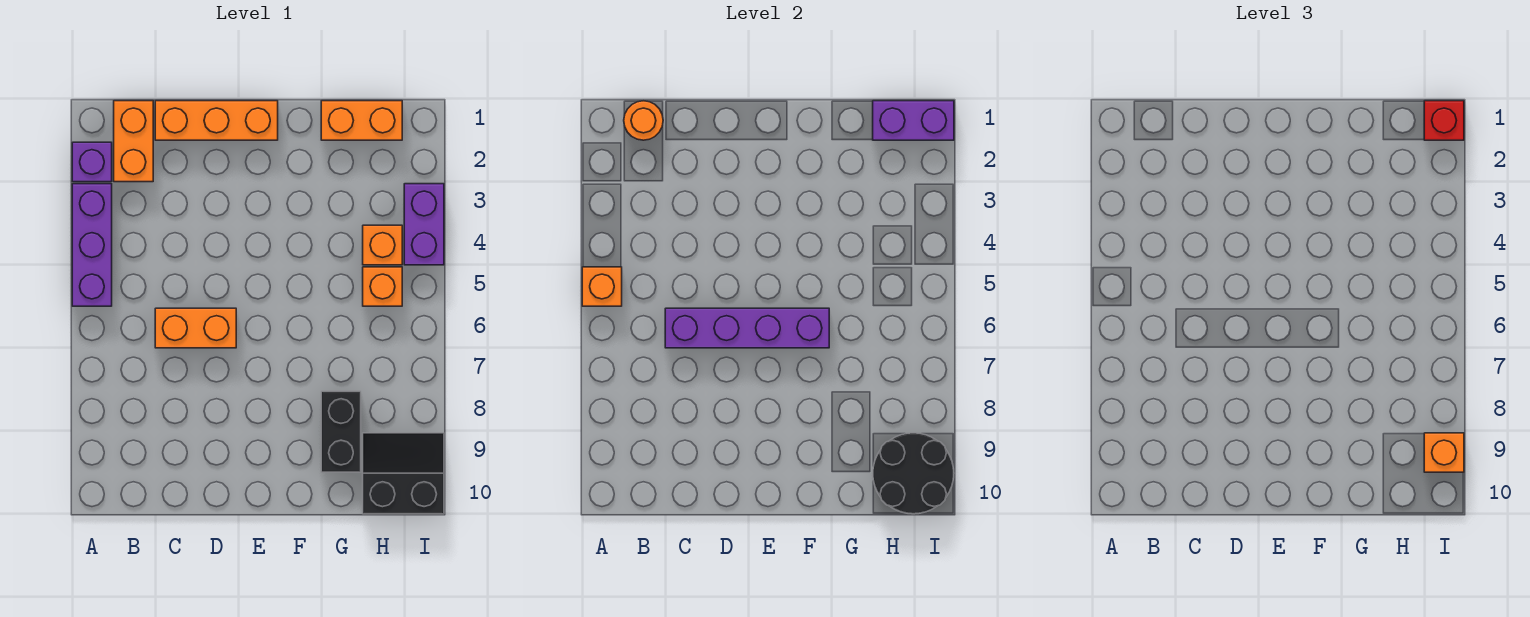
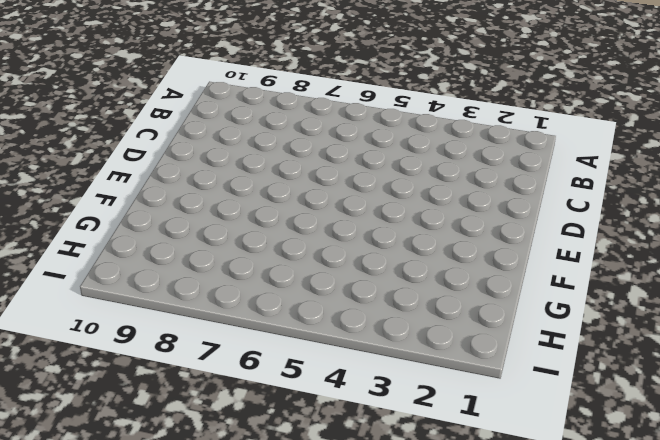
none -> purple brick A2 level 1
none -> purple brick A3:A5 level 1
none -> orange brick B1:B2 level 1

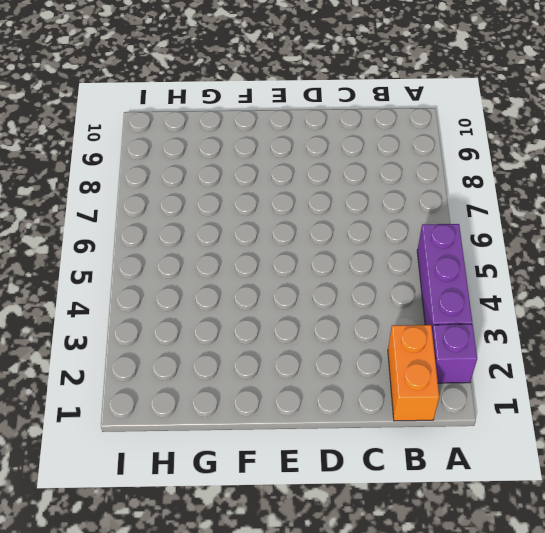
none -> orange brick C1:E1 level 1
none -> orange brick C6:D6 level 1
none -> orange brick G1:H1 level 1

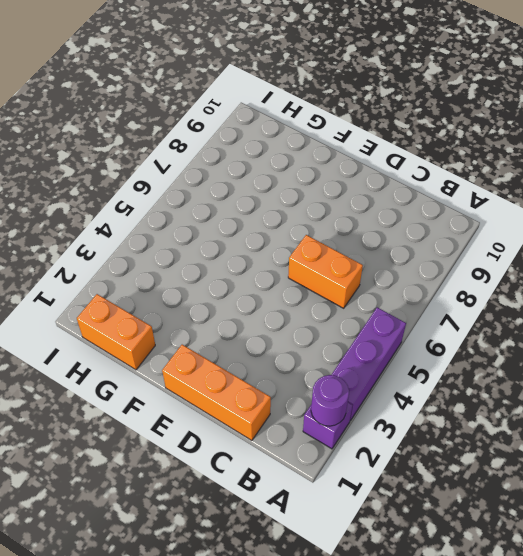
purple round brick A2 level 2 -> none
none -> orange brick B1:B2 level 1
none -> black brick G8:G9 level 1
none -> orange brick H4 level 1

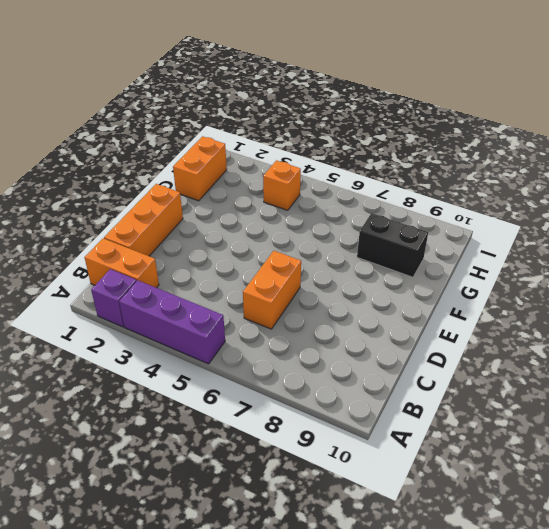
none -> orange brick H5 level 1
none -> black slope H9:I10 level 1 top 10
none -> purple brick I3:I4 level 1

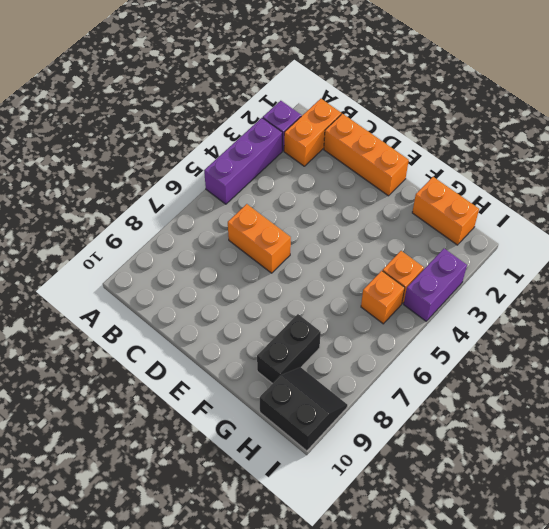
none -> orange brick A5 level 2
none -> orange round brick B1 level 2
none -> purple brick C6:F6 level 2

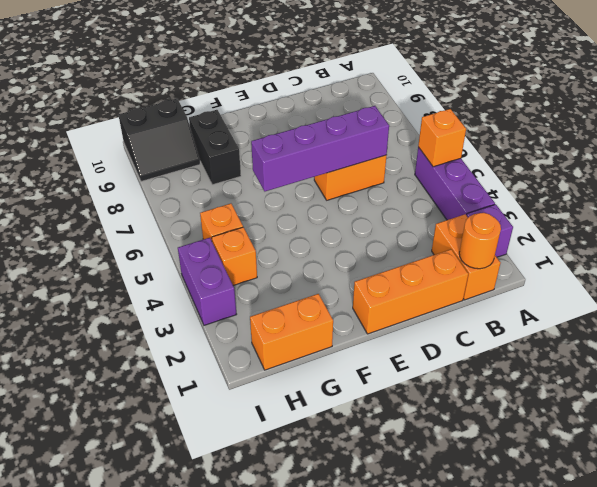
none -> purple brick H1:I1 level 2
none -> black round brick H9:I10 level 2
none -> red brick I1 level 3

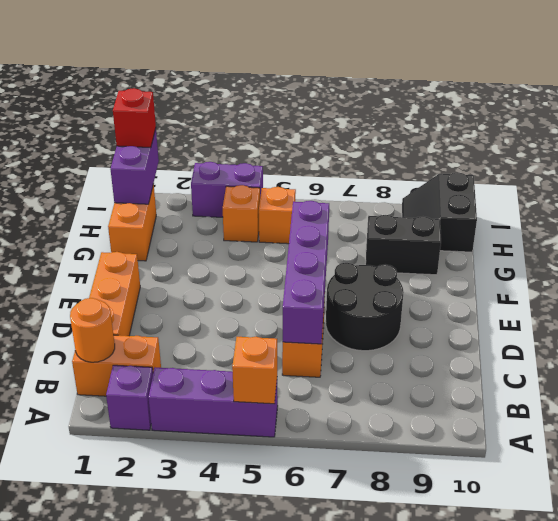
black round brick D7:E8 level 1 -> black round brick H9:I10 level 2
none -> orange brick I9 level 3

